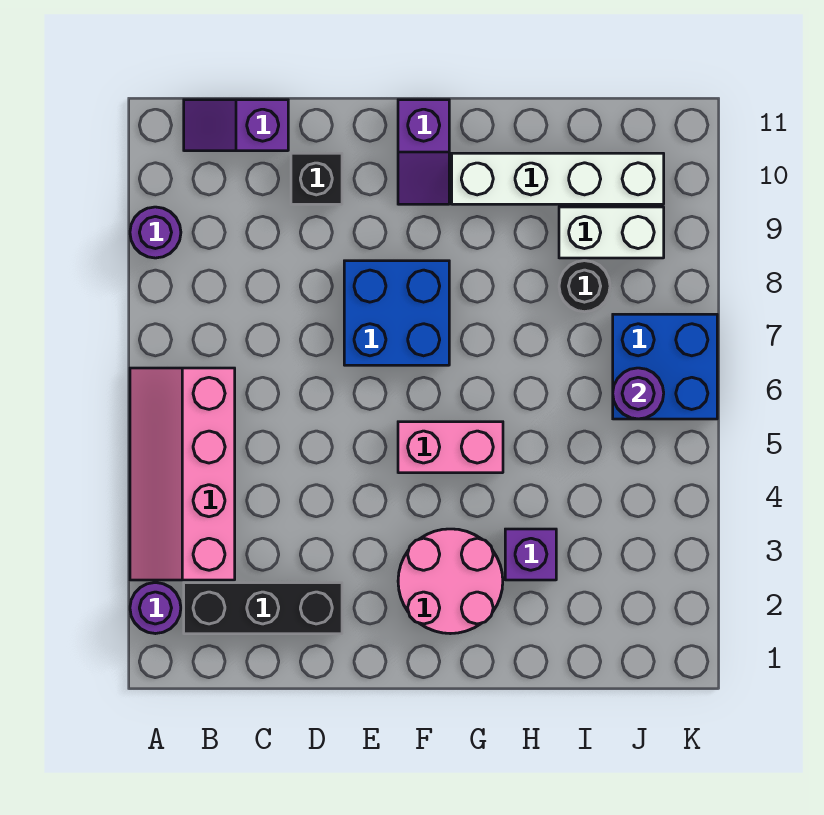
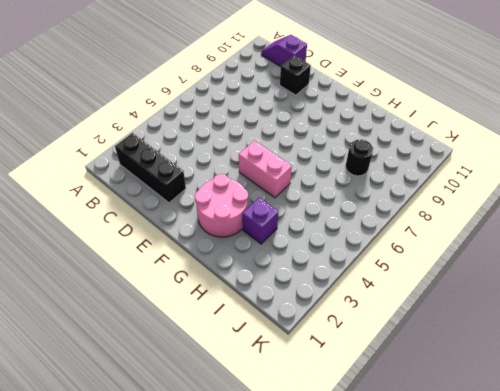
none -> purple round brick A2 level 1
none -> pink slope A3:B6 level 1 top B
none -> purple round brick A9 level 1

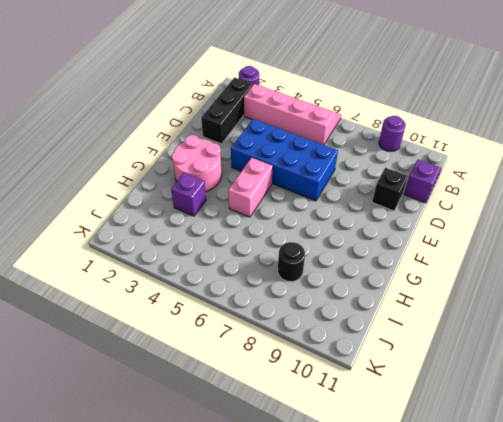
blue brick D4:E7 level 1 -> blue brick E7:F8 level 1
none -> purple slope F10:F11 level 1 top 11
none -> white brick G10:J10 level 1
none -> white brick I9:J9 level 1

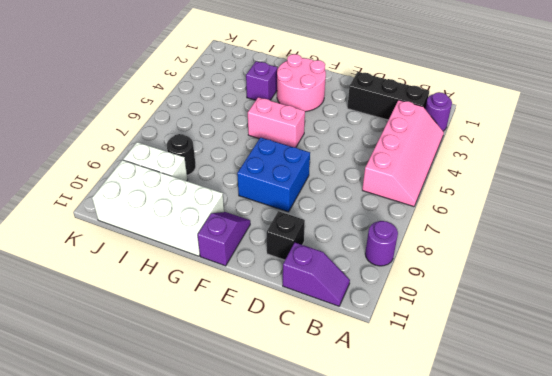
white brick G10:J11 level 1 -> white brick G10:J10 level 1
none -> blue brick J6:K7 level 1
none -> purple round brick J6 level 2

